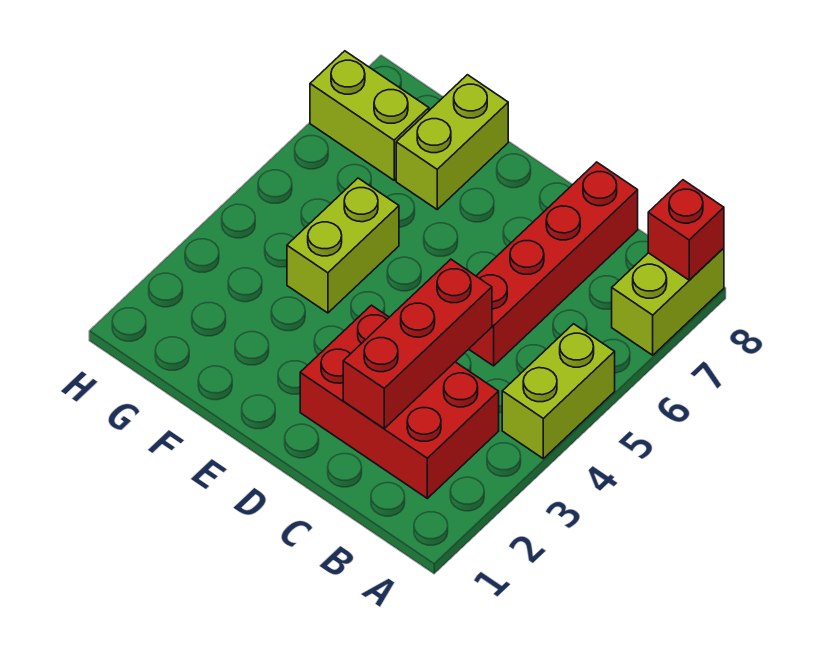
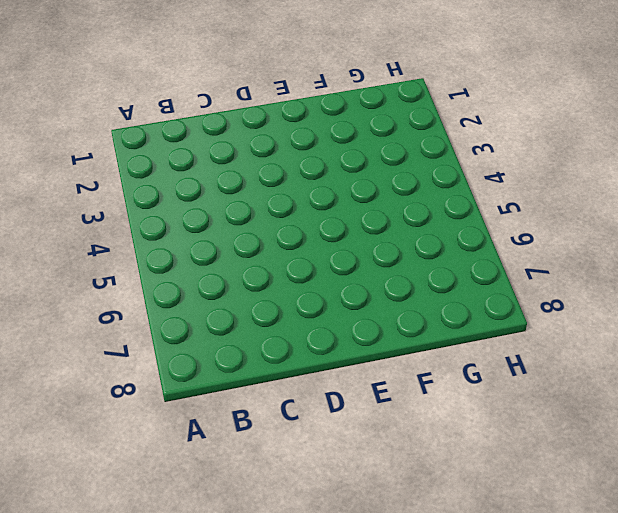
none -> lime brick A4:A5 level 1
none -> lime brick A7:A8 level 1

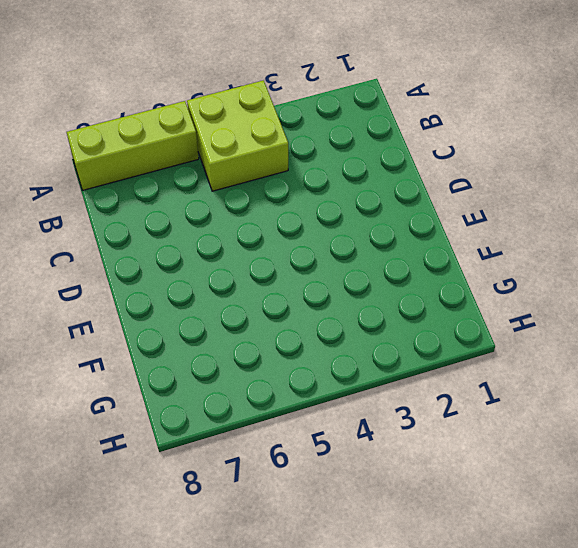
lime brick A4:B5 level 1 -> lime brick A4:A5 level 1
lime brick A6:A8 level 1 -> lime brick A7:A8 level 1
none -> red brick B2:D3 level 1
none -> red brick C5:C8 level 1

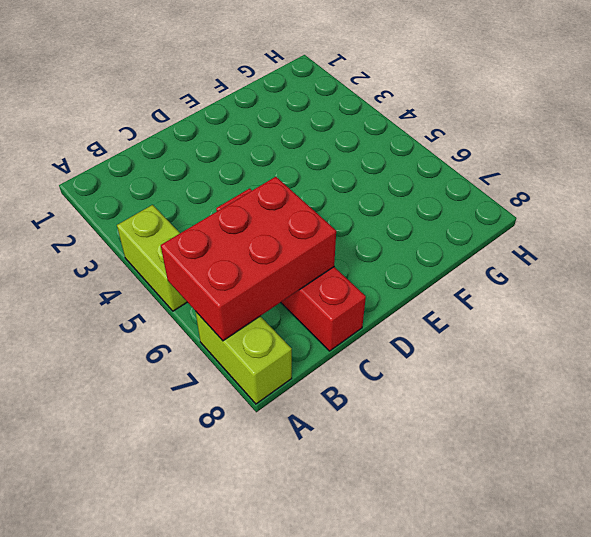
red brick A6:C7 level 2 -> red brick B2:D3 level 1
none -> lime brick F4:F5 level 1
none -> lime brick F7:F8 level 1

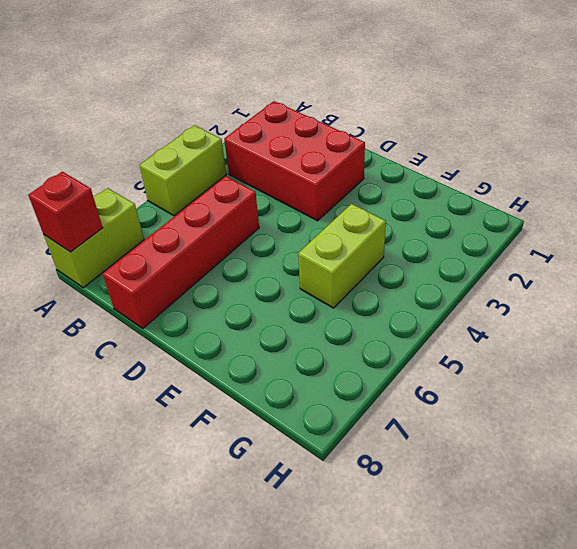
none -> lime brick F7:F8 level 1
none -> lime brick G7:H7 level 1

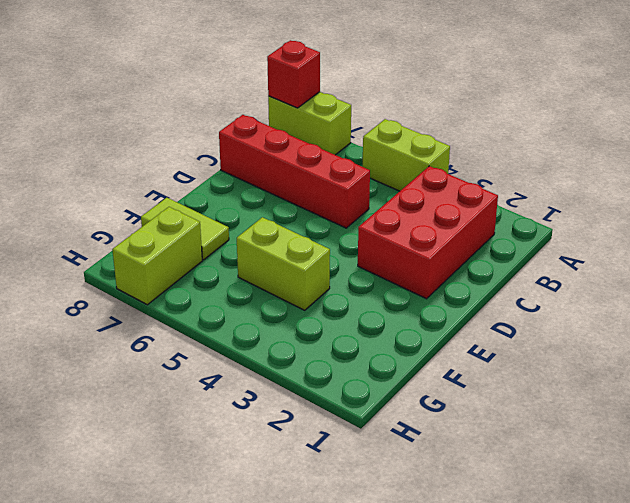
lime tile F7:F8 level 1 -> lime brick F7:F8 level 1
none -> red brick C2:C4 level 2

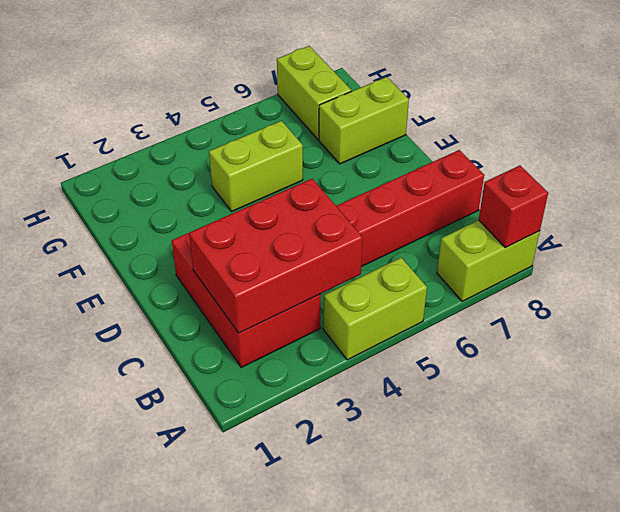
red brick B2:C4 level 2 -> red brick C2:C4 level 2

